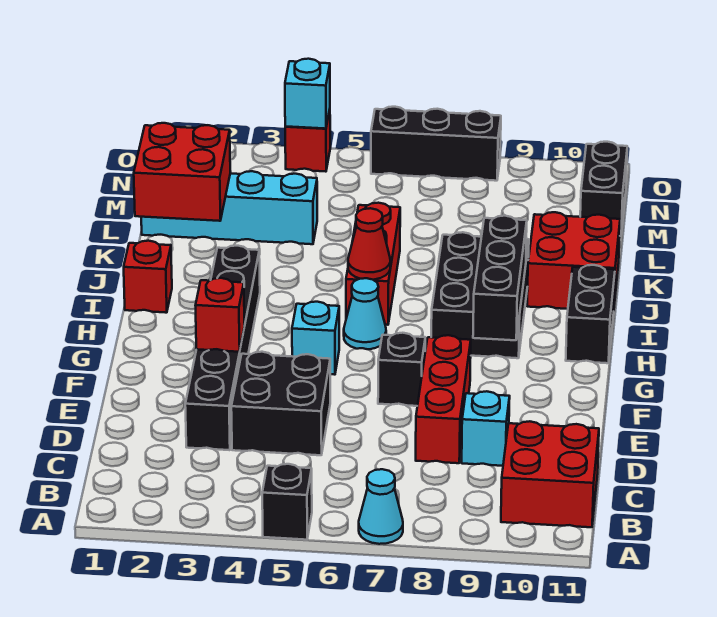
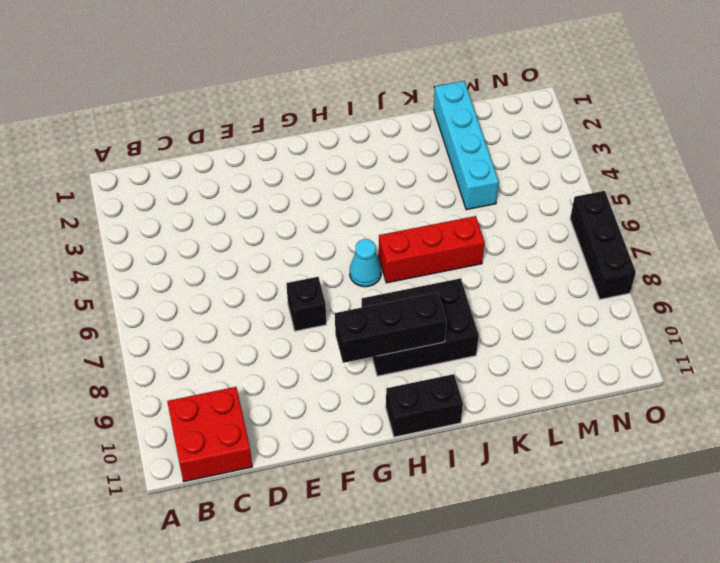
none -> black brick A5 level 1
none -> cyan cone A7 level 1
none -> black brick D3:I3 level 1

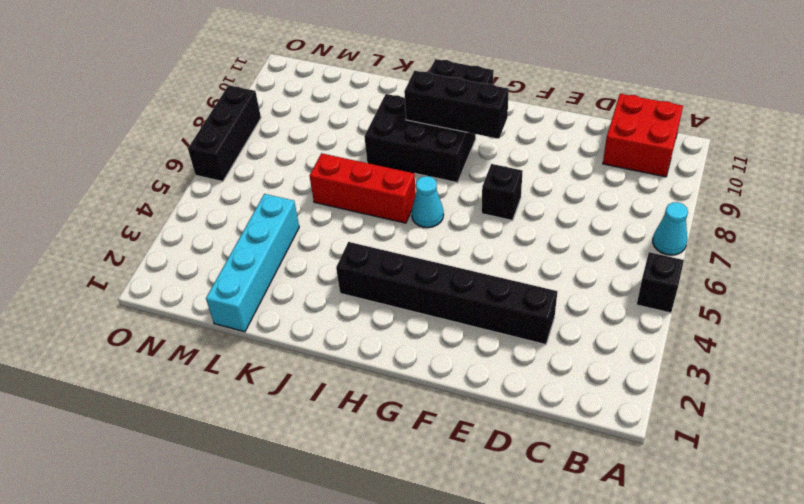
none -> black brick D4:E5 level 1
none -> red brick D8:F8 level 1
none -> cyan brick D9 level 1

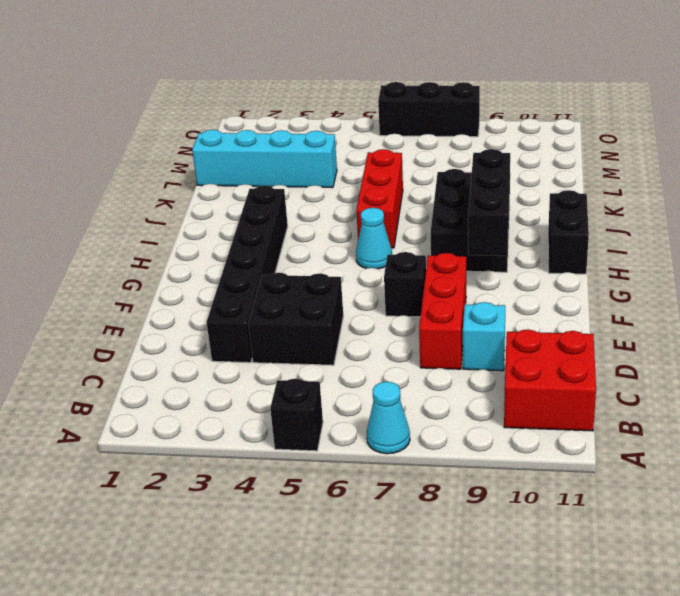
none -> cyan brick G5 level 1
none -> red brick I1 level 1
none -> red brick J10:K11 level 1

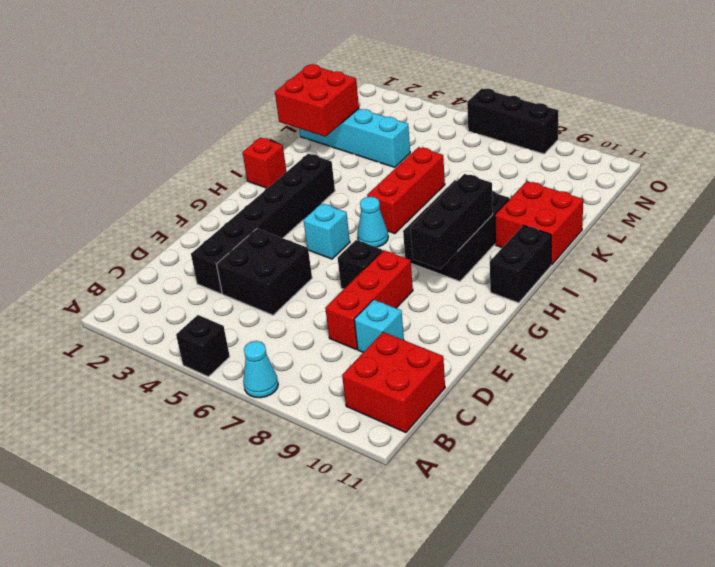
none -> black brick M11:N11 level 1
none -> red brick O4 level 1
none -> red brick F3 level 2

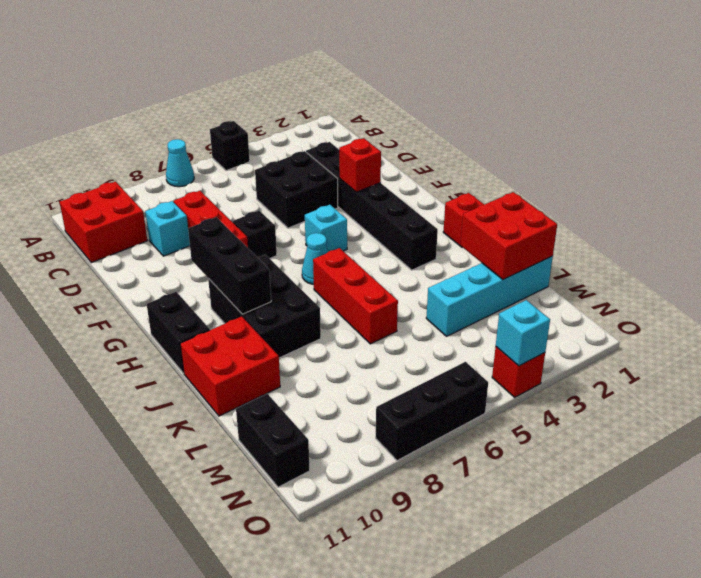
none -> red cone I6 level 2

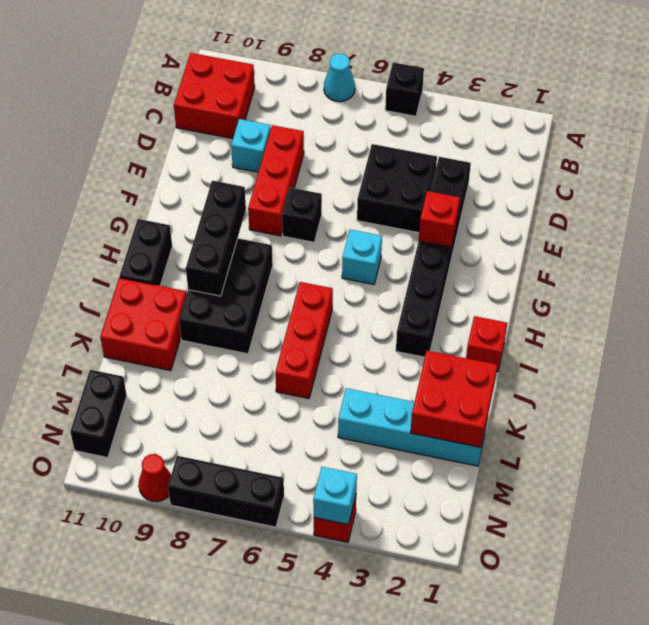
red cone O9 level 1 -> red cone I6 level 2
none -> cyan cone H6 level 1

